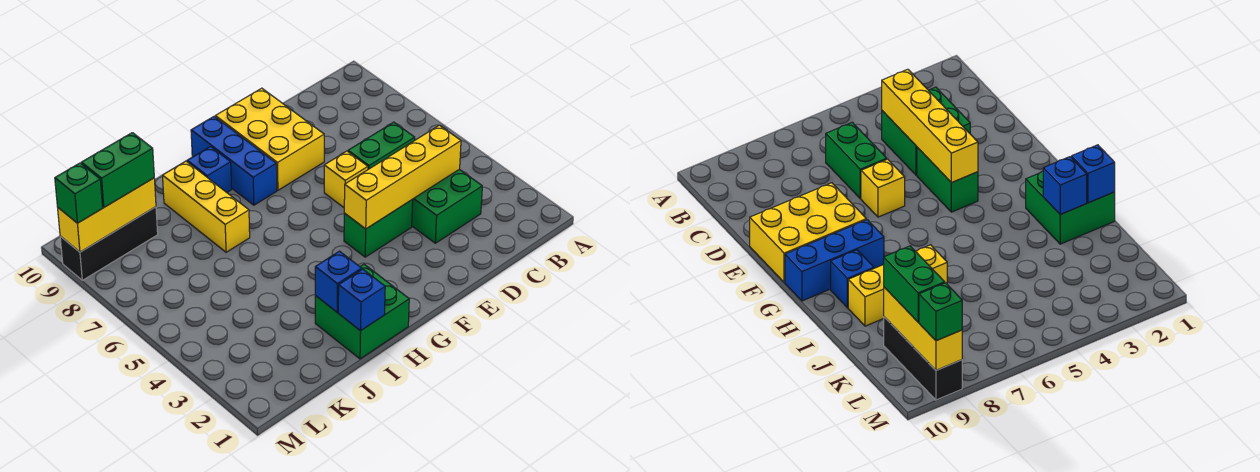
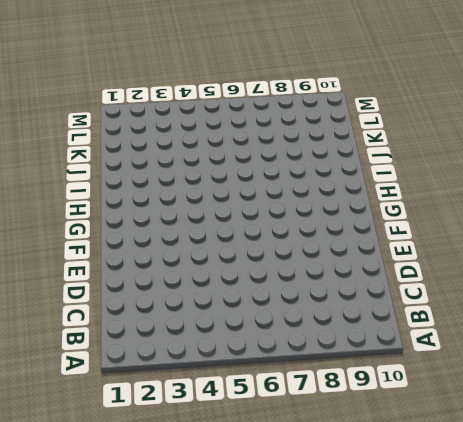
none -> green brick C3:D4 level 1
none -> green brick C6:D6 level 1
none -> green brick E4:F4 level 1

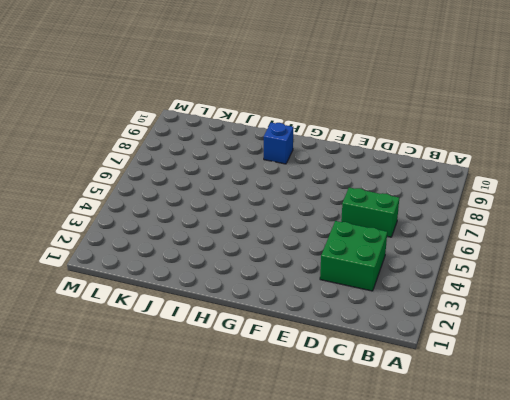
none -> green brick E4:F4 level 1
none -> yellow brick E6 level 1
none -> yellow brick E8:F10 level 1

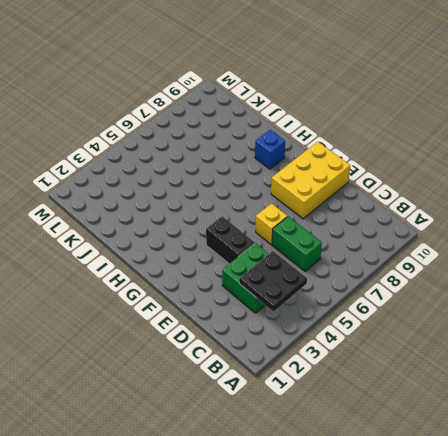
black plate B3:C4 level 2 -> yellow brick C4:F4 level 2
black brick E4:F4 level 1 -> green brick E4:F4 level 1
none -> blue brick G8:G10 level 1
none -> green brick H1:I2 level 1
none -> yellow brick I7:I9 level 1

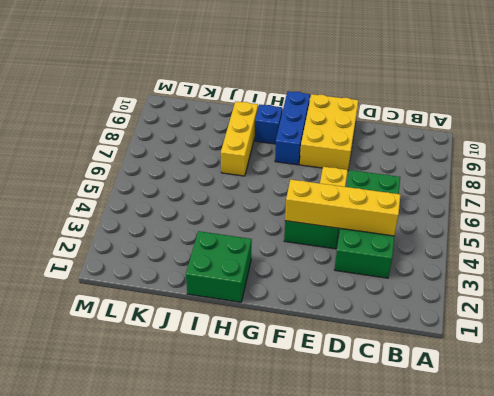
none -> black brick K9:M9 level 1
none -> blue brick I1 level 2
none -> blue brick I2 level 2

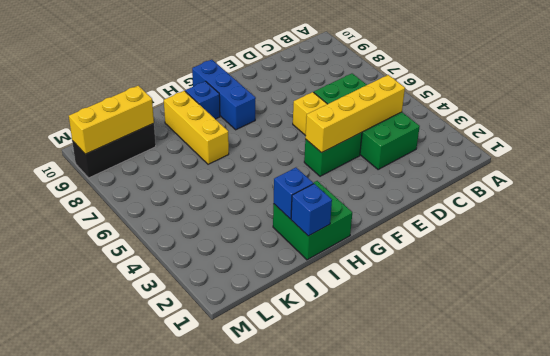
none -> yellow brick E8:F10 level 1
none -> green brick K9:L9 level 3
none -> green brick M9 level 3

